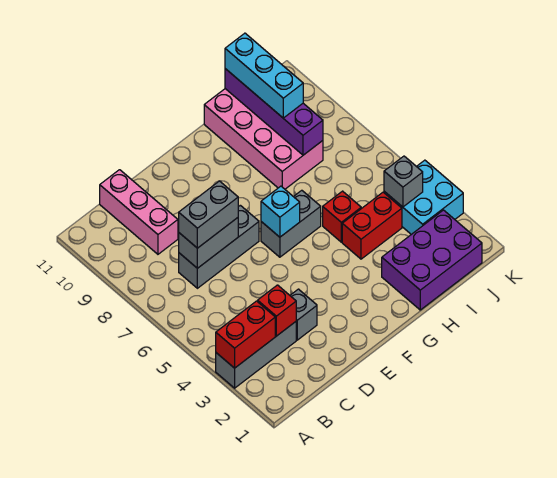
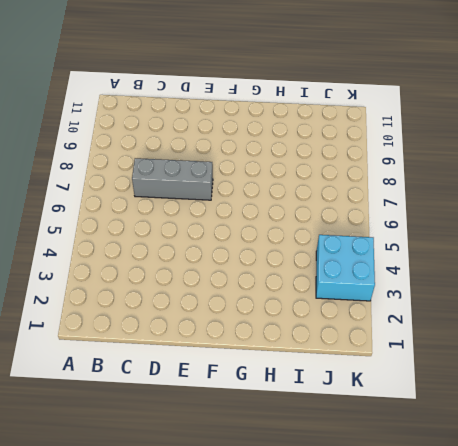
none -> grey brick A3:C3 level 1
none -> pink brick C9:C11 level 1
none -> grey brick D3 level 1

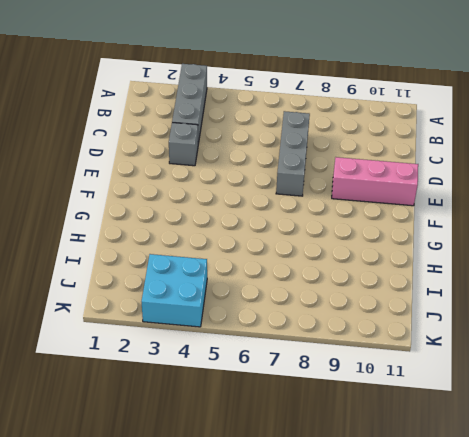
pink brick E9:E11 level 1 -> pink brick C9:C11 level 1
none -> grey brick F6:G6 level 1
none -> purple brick H1:J2 level 1
none -> red brick H4:I4 level 1

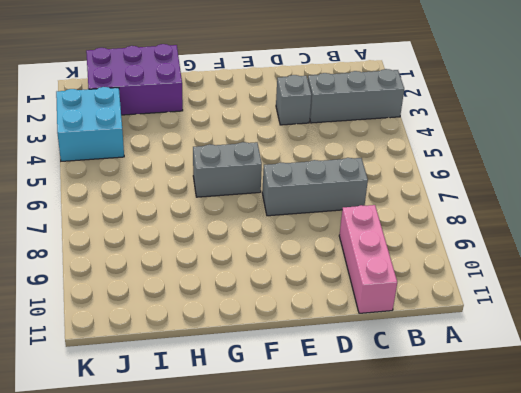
none -> red brick H4:I4 level 1
none -> red brick H5 level 1
none -> pink brick H8:I11 level 1

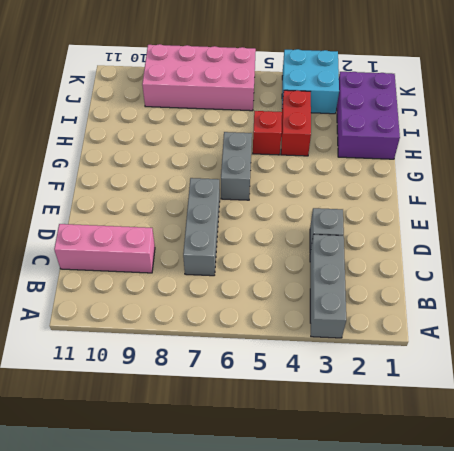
pink brick J6:K9 level 1 -> pink brick H8:I11 level 1
none -> red brick A3:B3 level 2
none -> red brick C3 level 2
none -> grey brick C7:D7 level 2

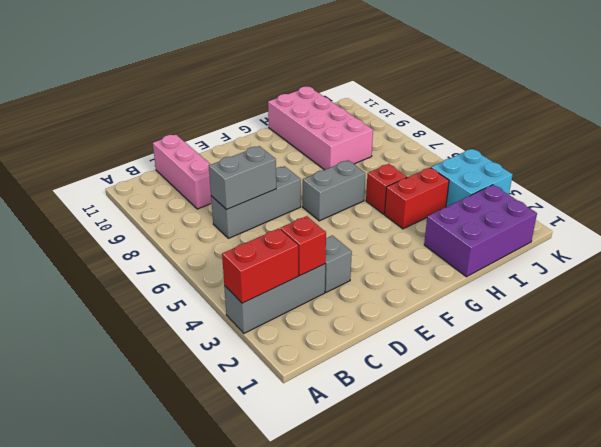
none -> cyan brick F6 level 2
none -> purple brick I8:I11 level 2
none -> grey brick J4 level 2

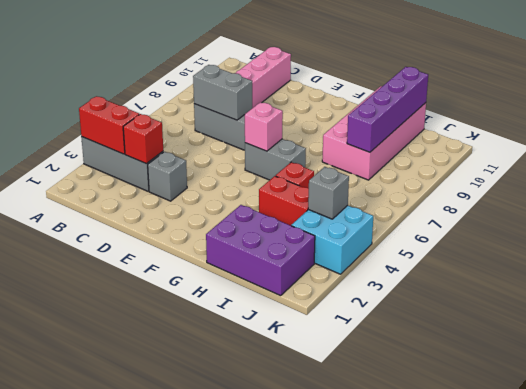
pink brick F6 level 2 -> cyan brick F6 level 2
none -> grey brick C7:D7 level 3
none -> cyan brick I9:I11 level 3

